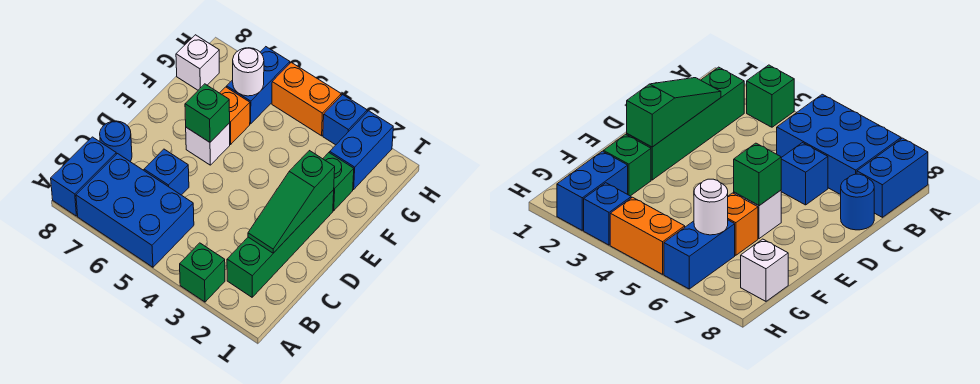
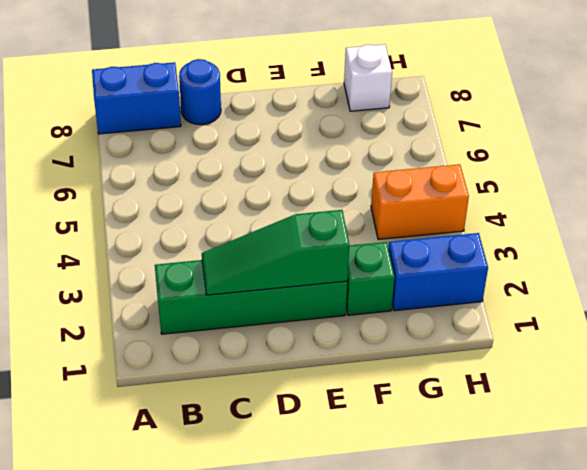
orange brick G4:H4 level 1 -> orange brick H4:H5 level 1
none -> green brick A3 level 1
none -> blue brick A5:B7 level 1
none -> blue brick C6 level 1

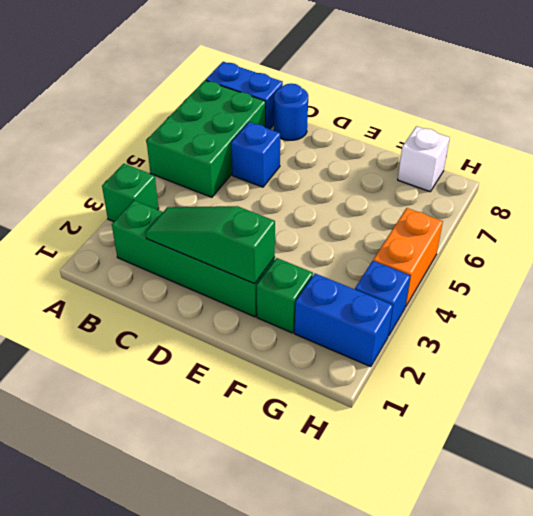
green brick A5:B7 level 1 -> blue brick A5:B7 level 1
none -> white brick E6 level 1
none -> orange brick F6 level 1
none -> blue brick G6:H6 level 1

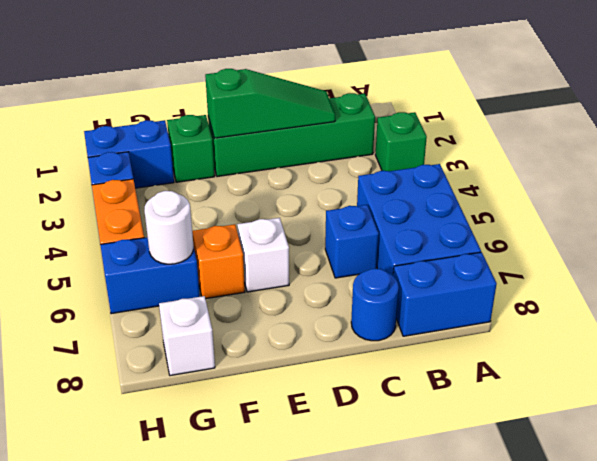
none -> green brick E6 level 2

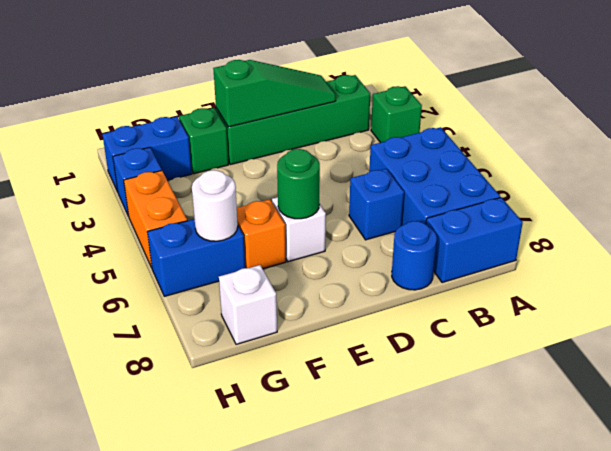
green round brick E6 level 2 -> green brick E6 level 2

